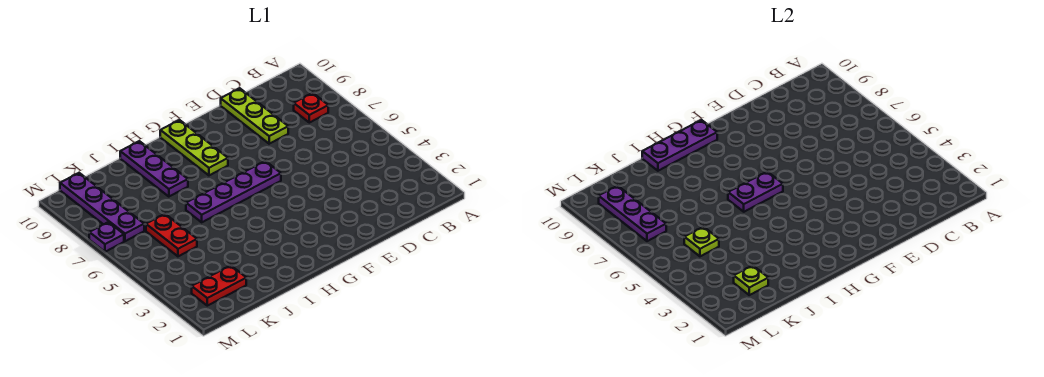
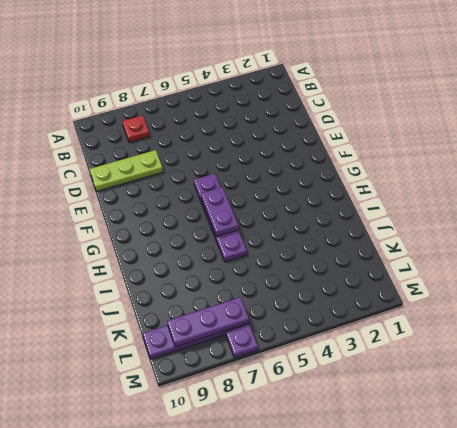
none -> lime plate G8:G10 level 1
none -> purple plate I8:I10 level 1
none -> red plate K2:L2 level 1

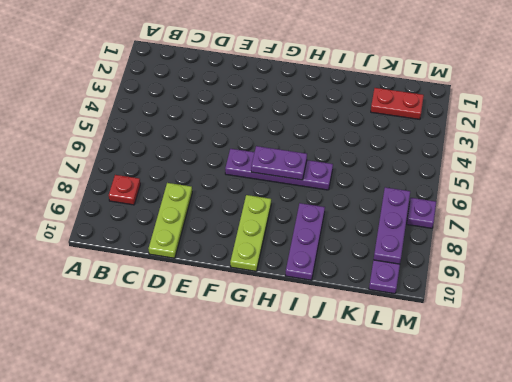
none -> red plate K5:K6 level 1
none -> purple plate G10:I10 level 2
none -> lime plate K2 level 2

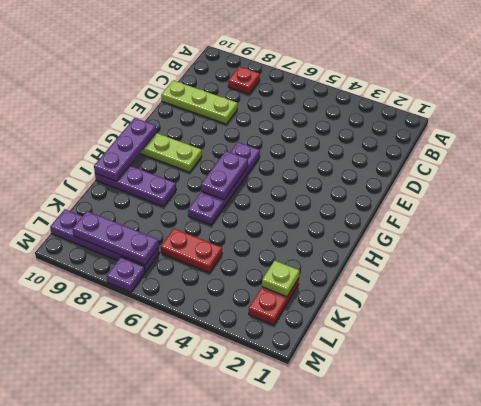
none -> lime plate K5 level 2

